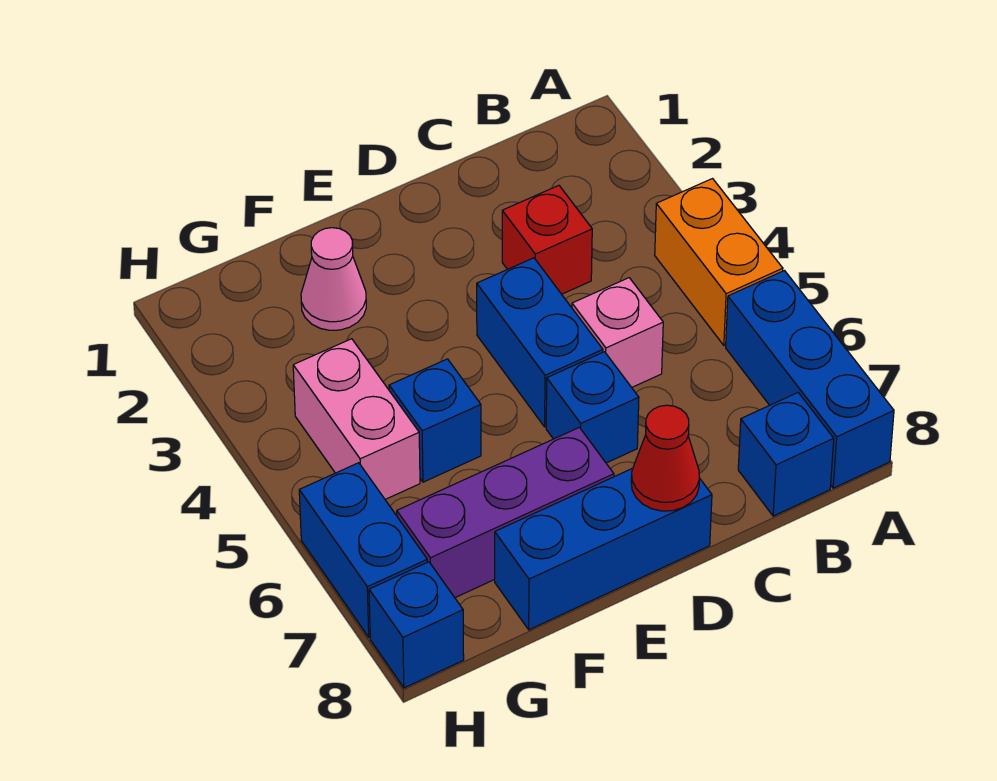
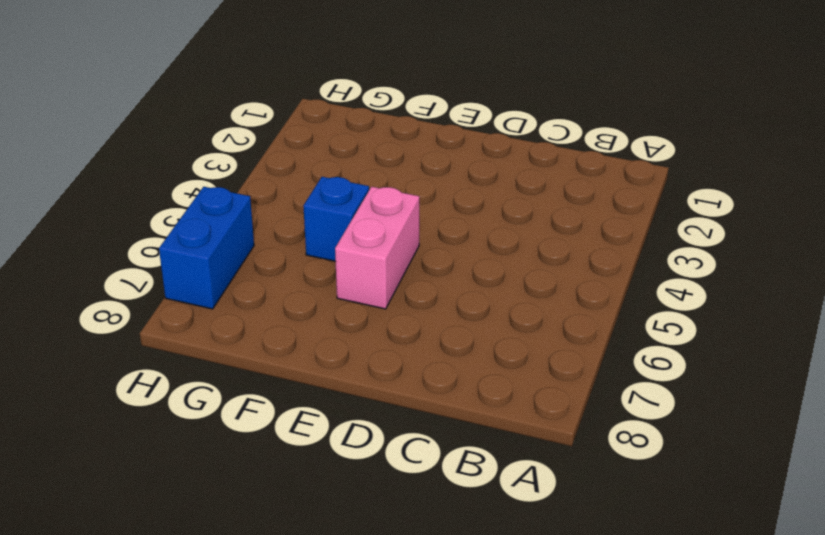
pink brick E5:E6 level 1 -> pink brick G4:G5 level 1
none -> orange brick A4:A5 level 1
none -> blue brick A6:A8 level 1
none -> blue brick B8 level 1

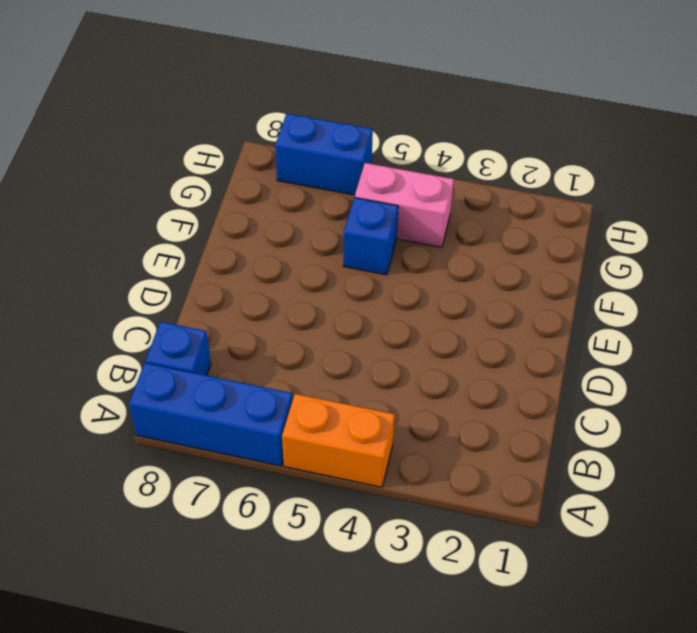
none -> red brick C3 level 1
none -> pink brick C5 level 1
none -> blue brick D4:D5 level 1

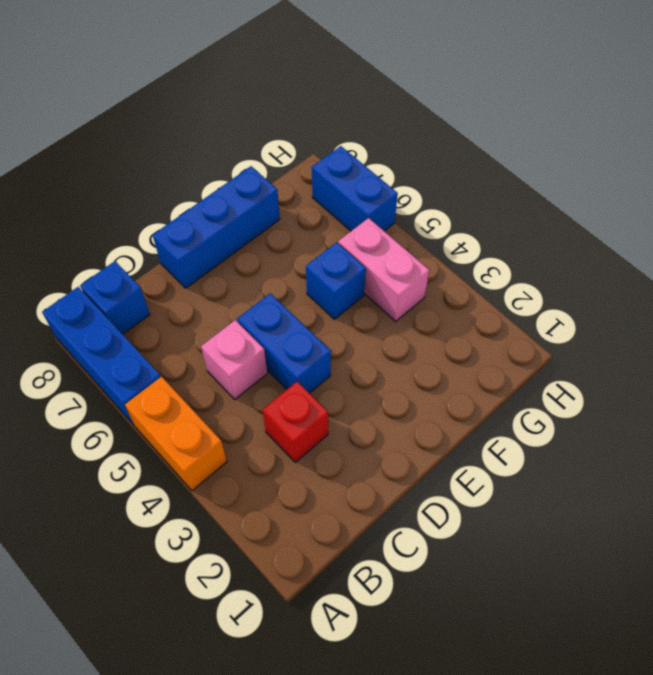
none -> blue brick D6 level 1
none -> purple brick E7:G7 level 1
none -> pink cone F2 level 1

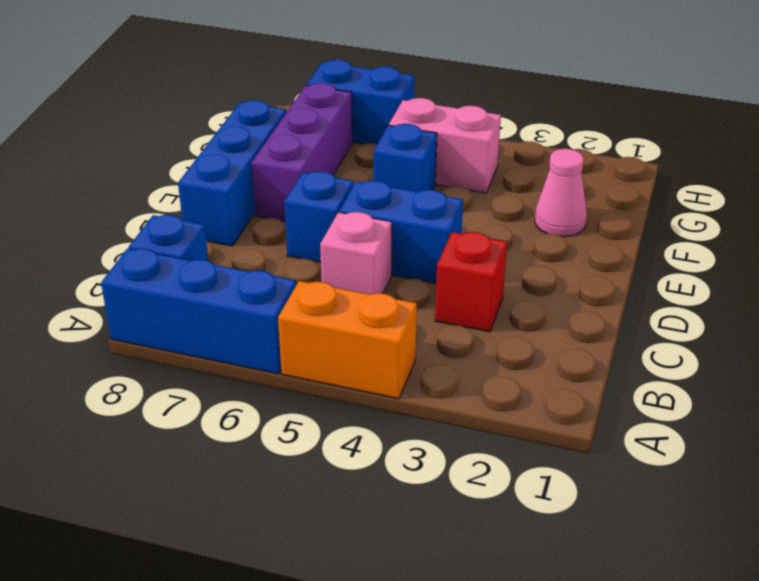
none -> blue brick H8 level 1
none -> red cone D8 level 2

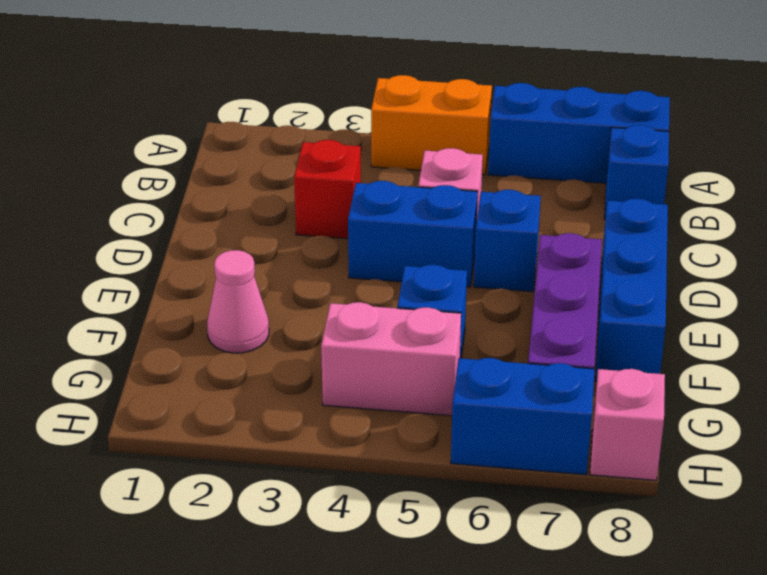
pink brick H8 level 1 -> blue brick H8 level 1
none -> red cone D8 level 2

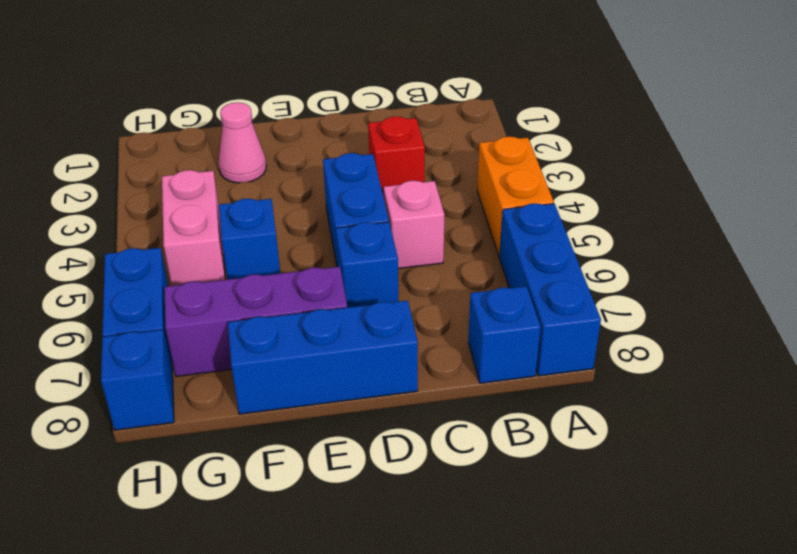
none -> red cone D8 level 2

